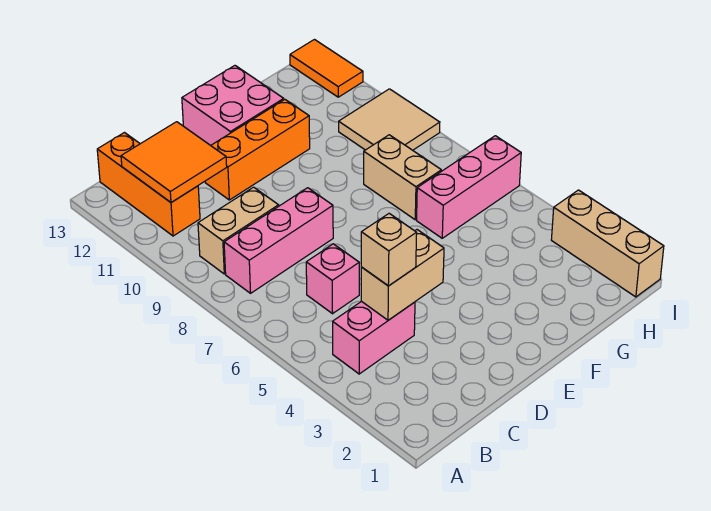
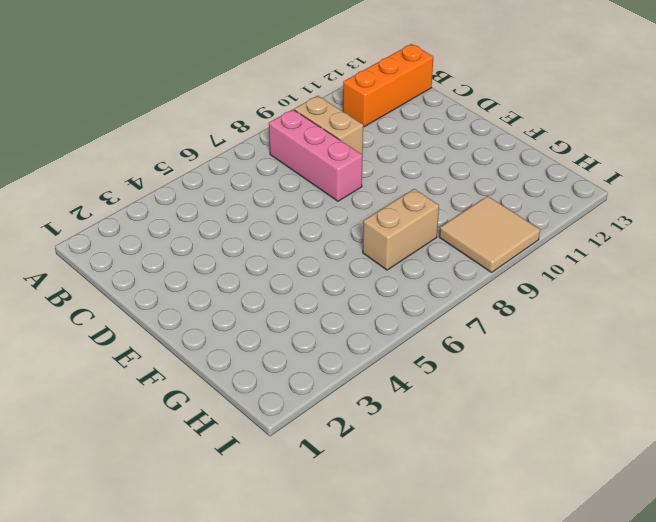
none -> pink brick B4:C4 level 1
none -> pink brick C6 level 1
none -> orange brick D11:F11 level 1

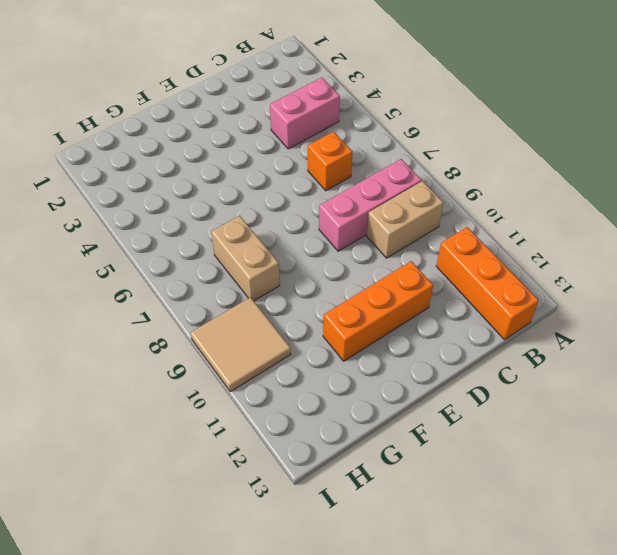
orange brick C6 level 1 -> pink brick C6 level 1
none -> pink brick E12:F13 level 1
none -> pink brick G6:I6 level 1
none -> tan brick I1:I3 level 1

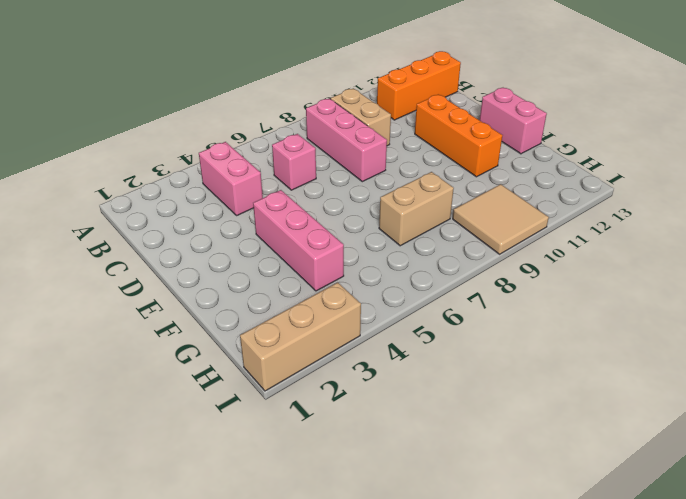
pink brick E4:G4 level 1 -> pink brick G6:I6 level 1
pink brick E13:F13 level 1 -> pink brick E12:F13 level 1
none -> orange tile I12:I13 level 1
none -> orange tile B11:C12 level 2
none -> tan brick C4:D4 level 2

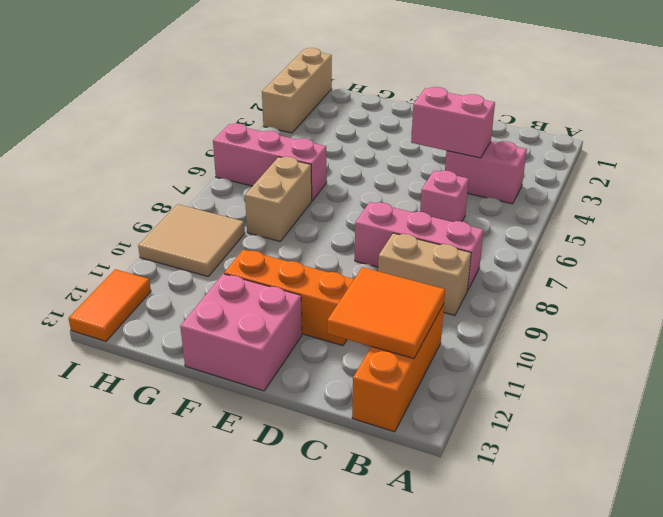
pink brick C4:D4 level 2 -> tan brick C4:D4 level 2
none -> tan brick C4 level 3

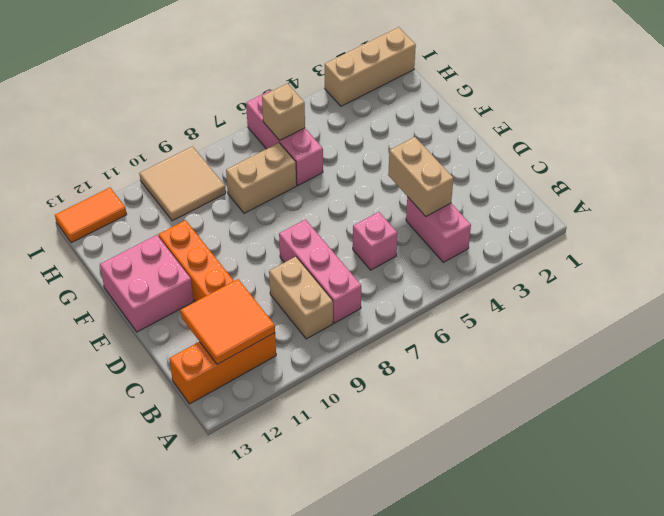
tan brick H6 level 2 -> tan brick C4 level 3

